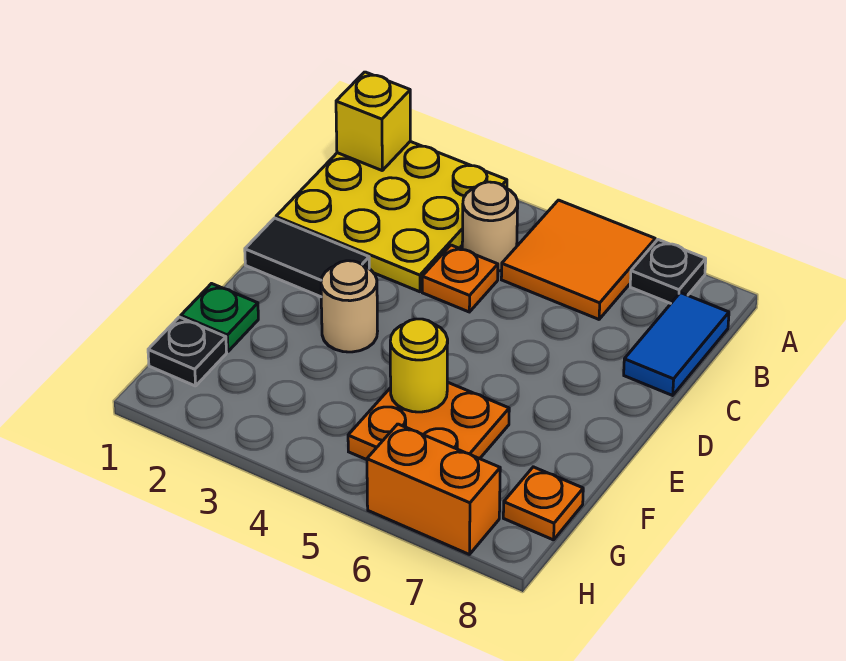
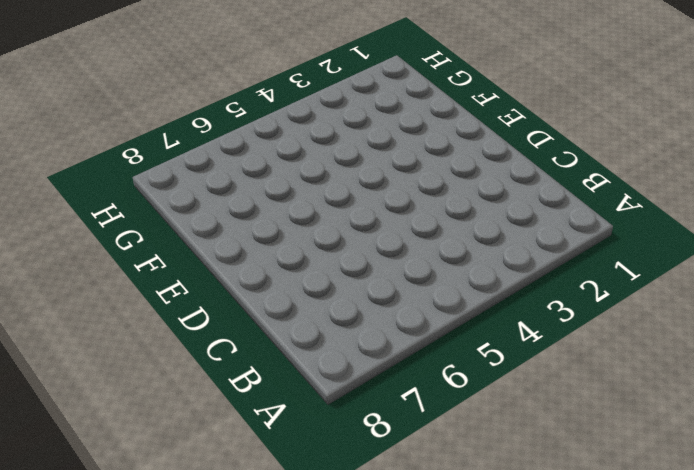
none -> yellow plate A1:C3 level 1
none -> orange tile A5:B6 level 1
none -> black plate A7 level 1

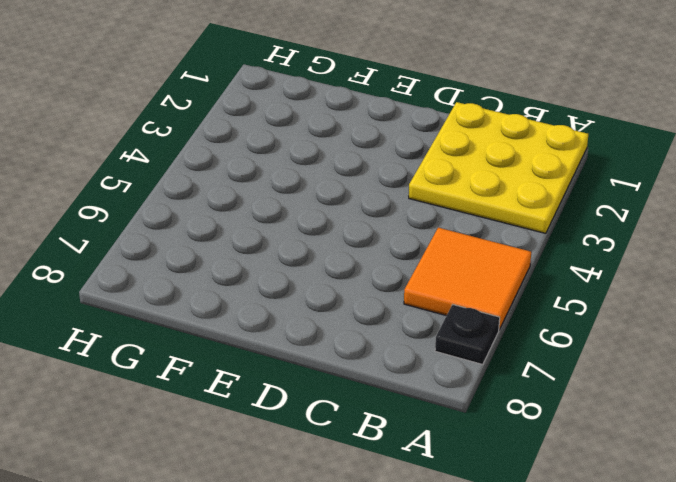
none -> tan round brick B4 level 1
none -> blue tile B8:C8 level 1
none -> orange plate C4 level 1

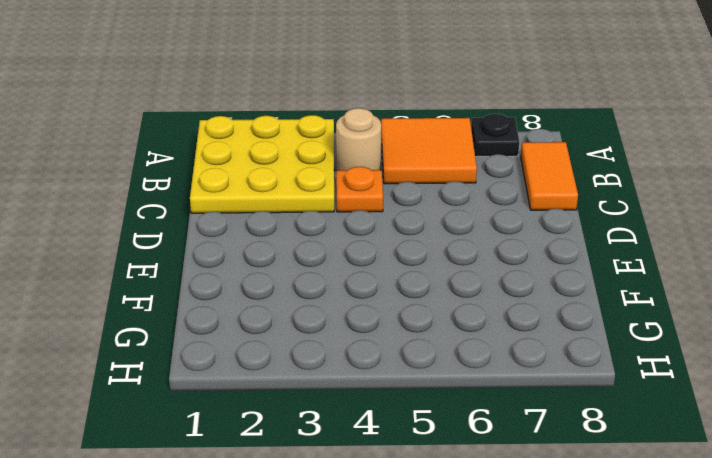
orange tile B8:C8 level 1 -> blue tile B8:C8 level 1
none -> black tile D1:D2 level 1
none -> tan round brick E3 level 1
none -> green plate F1 level 1

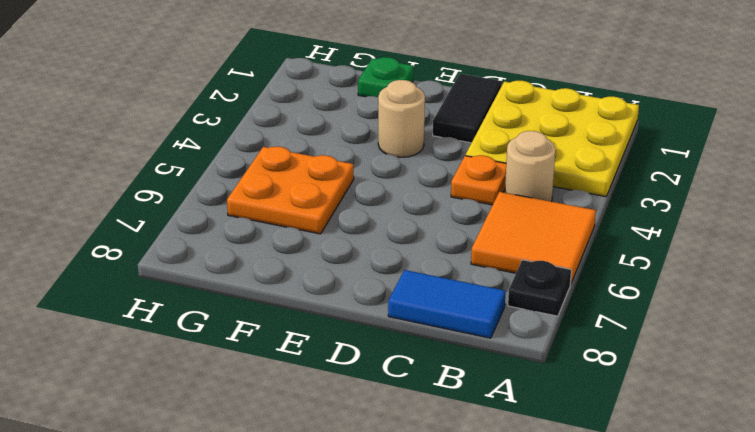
none -> black plate G1 level 1
none -> orange plate G8 level 1
none -> orange brick H6:H7 level 1

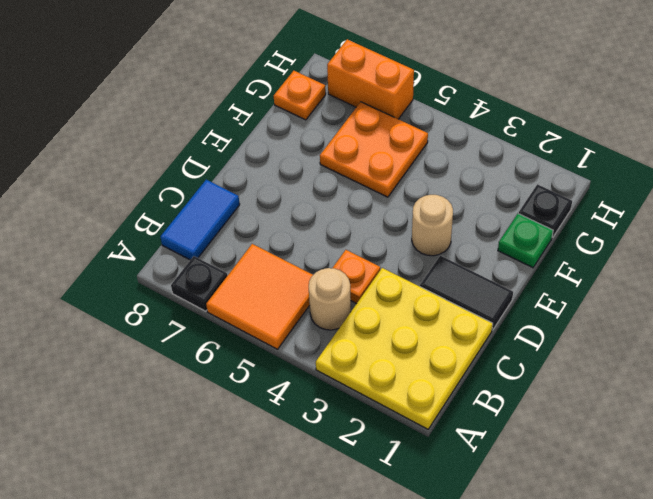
none -> yellow brick A1 level 2
none -> yellow round brick F5 level 2

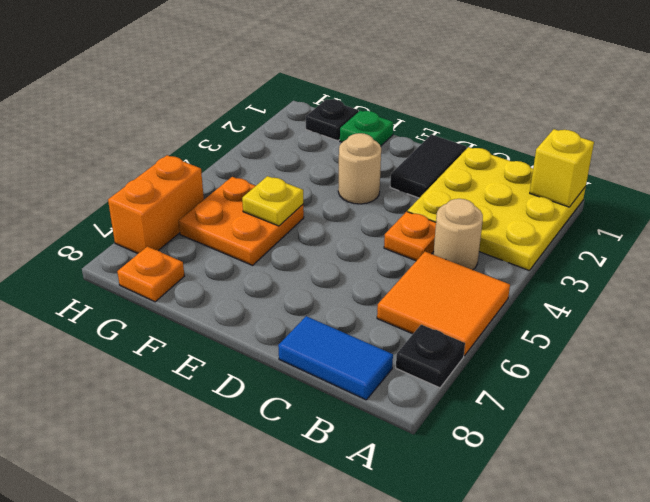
yellow plate F5 level 2 -> yellow round brick F5 level 2

